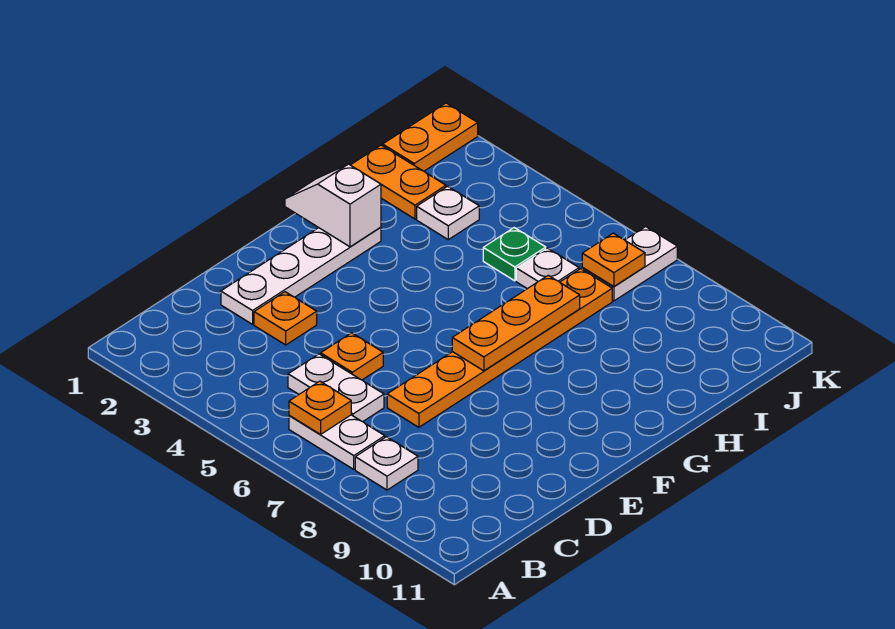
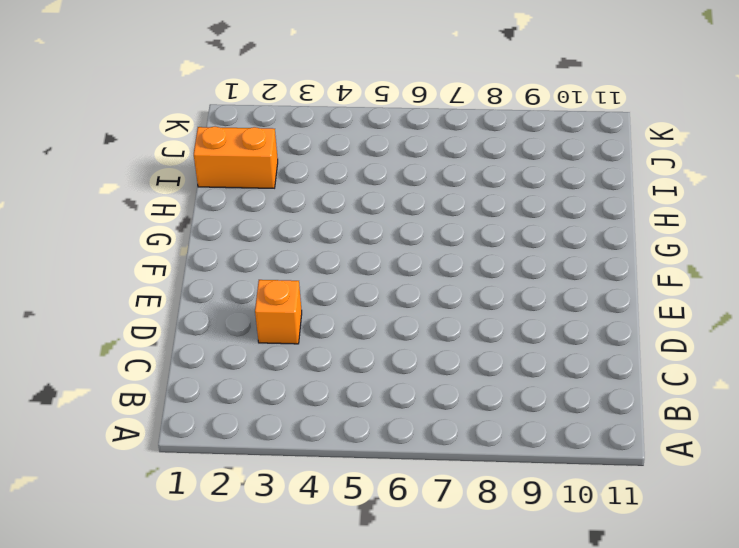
orange brick D3 level 1 -> orange plate D3 level 1
orange brick I1:I2 level 1 -> orange plate I1:I2 level 1
none -> white plate B6:B7 level 1
none -> white plate B8 level 1
none -> white plate C5:C6 level 1

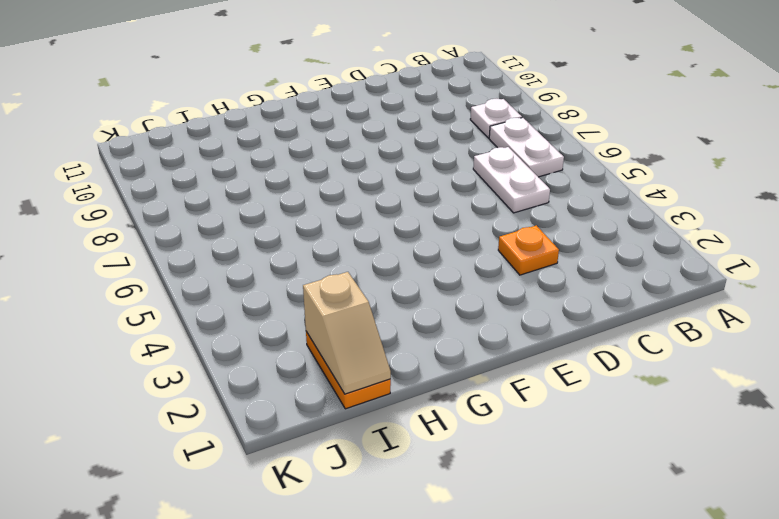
tan slope I1:I2 level 2 top 2 -> none
none -> white plate D2:G2 level 1
none -> orange plate D5 level 1
none -> orange plate D7:I7 level 1

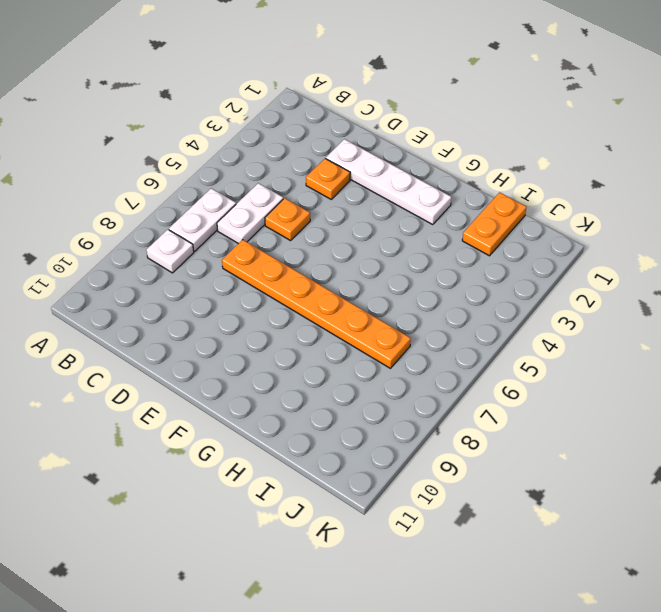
none -> white plate I3 level 1
none -> green plate I5 level 1
none -> white plate I6 level 1

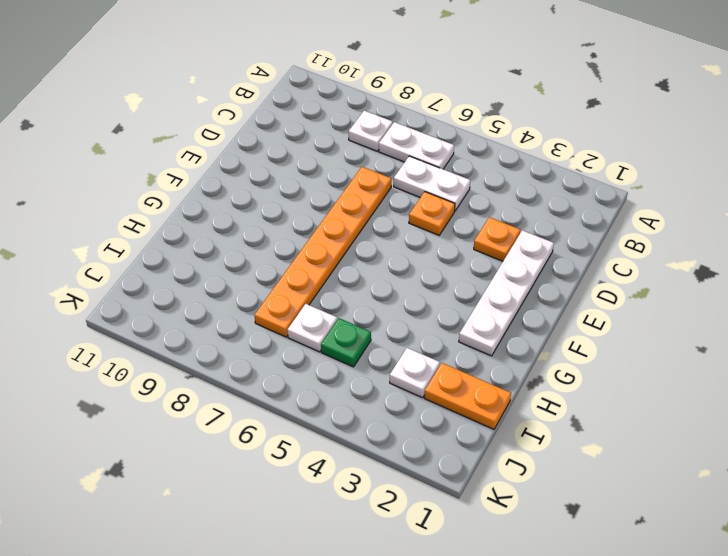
none -> orange plate J1:K1 level 1
none -> white plate J7:K7 level 1
none -> orange plate B6 level 2

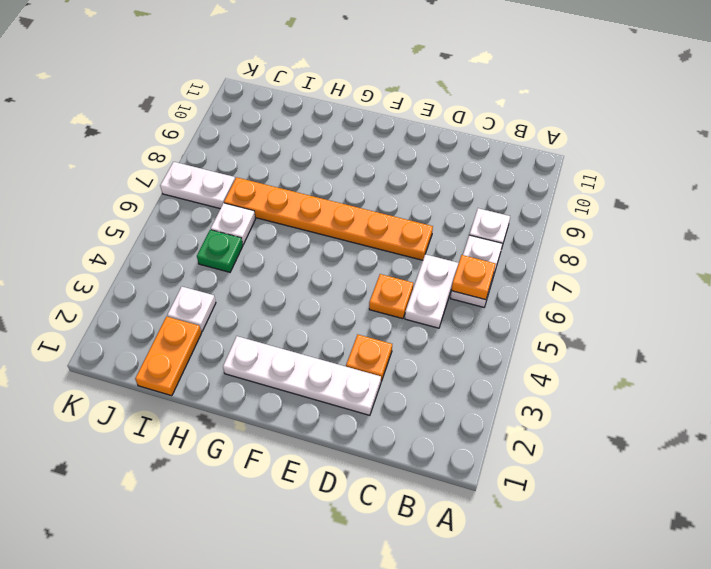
none -> orange plate J1:K1 level 1
none -> orange plate F7:H7 level 2
none -> white slope G1:G2 level 2 top 2

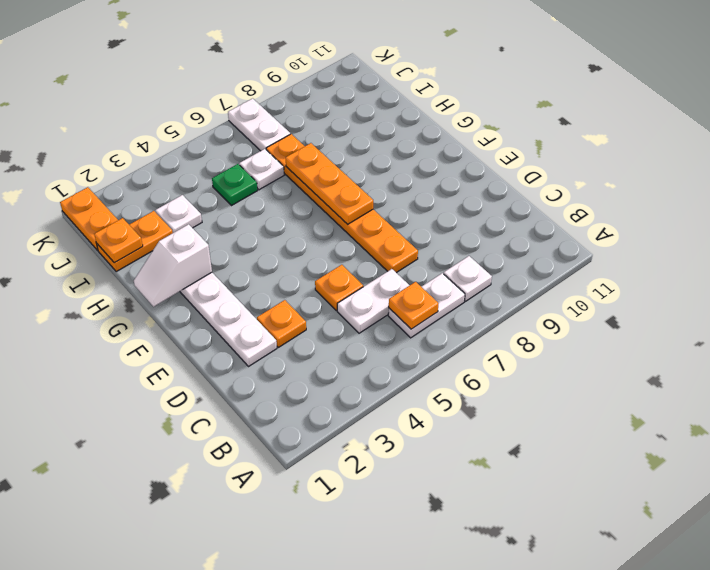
orange plate I1 level 2 -> orange plate J7 level 2

